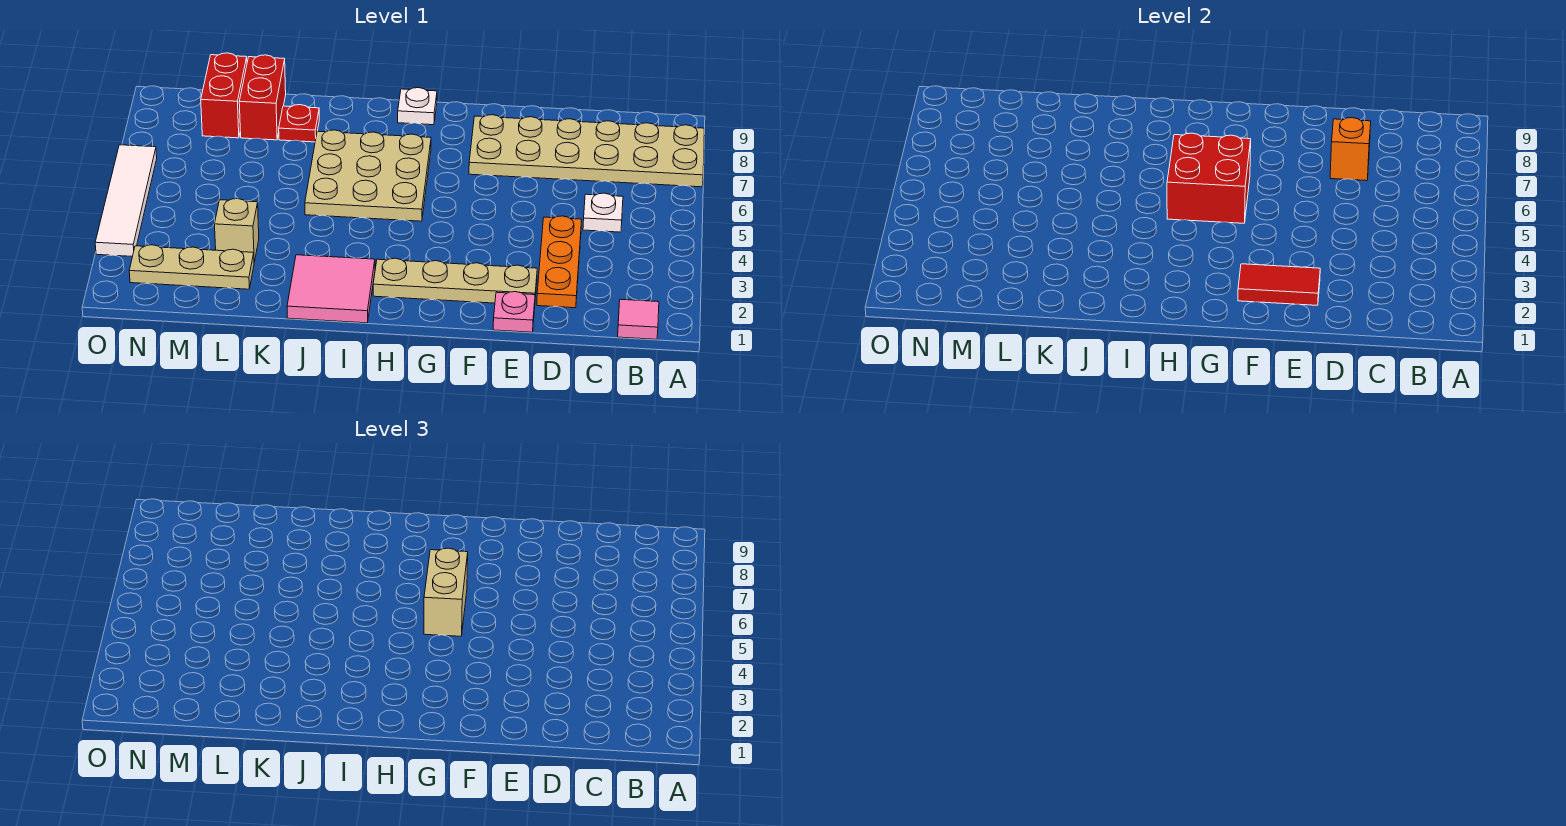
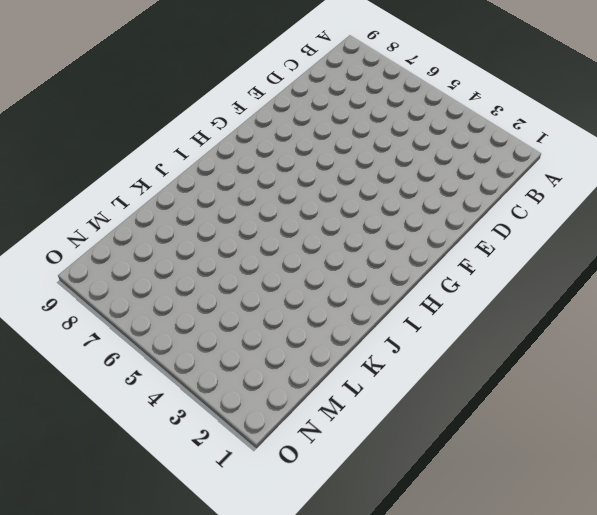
none -> tan plate A7:F8 level 1
none -> pink tile B1 level 1
none -> white plate C5 level 1

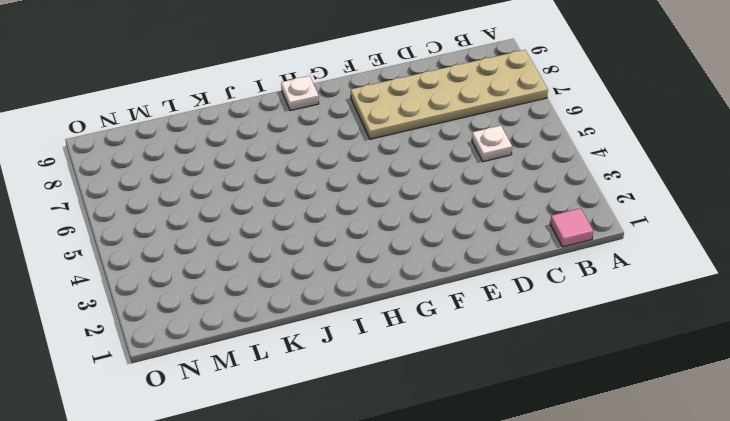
none -> orange plate D2:D4 level 1
none -> pink plate E1 level 1
none -> tan plate E2:H2 level 1

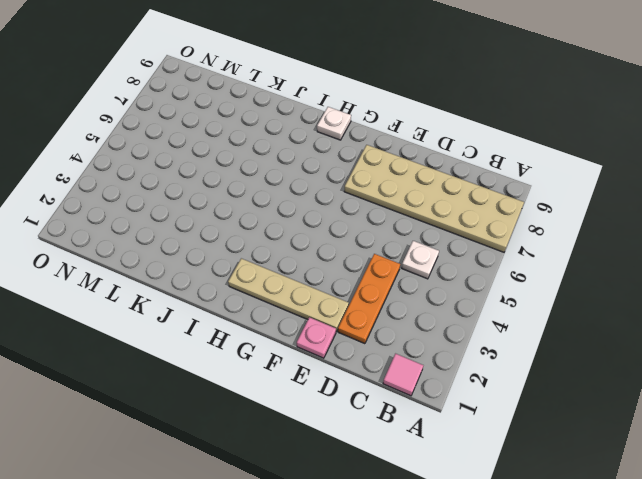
none -> tan plate H5:J7 level 1
none -> pink tile I1:J2 level 1
none -> red plate K8 level 1

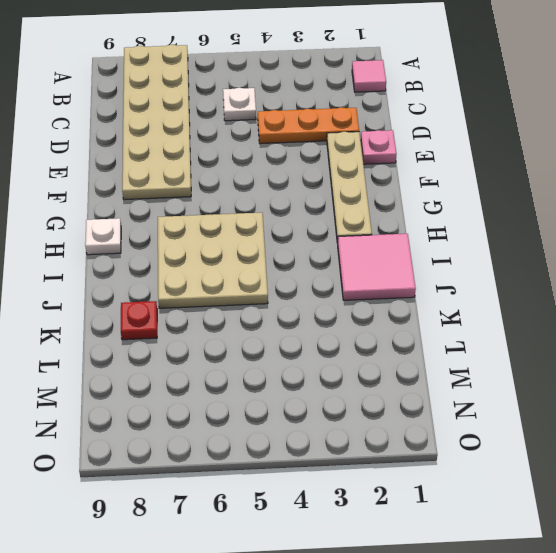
none -> tan plate L2:N2 level 1
none -> tan brick L3 level 1
none -> red brick L8:L9 level 1

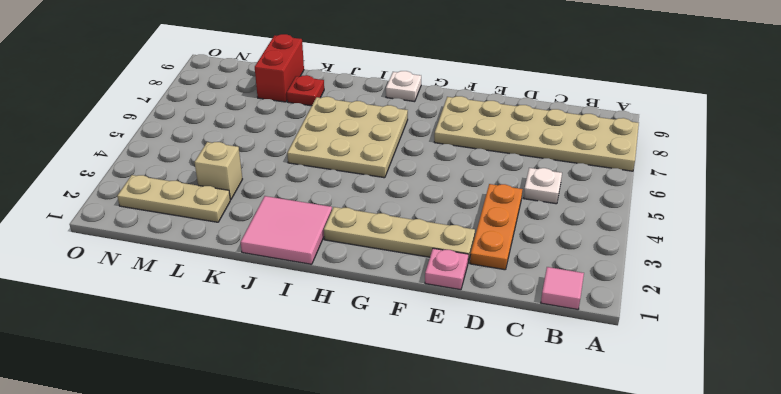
none -> red brick M8:M9 level 1
none -> white tile O3:O6 level 1
none -> orange brick D7 level 2

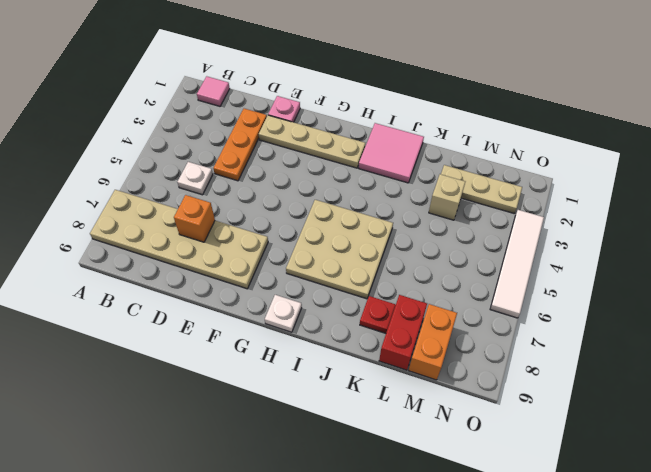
orange brick M8:M9 level 1 -> red brick M8:M9 level 1
none -> red tile E2:F2 level 2
none -> red brick G5:H6 level 2
none -> tan brick G5:G6 level 3

